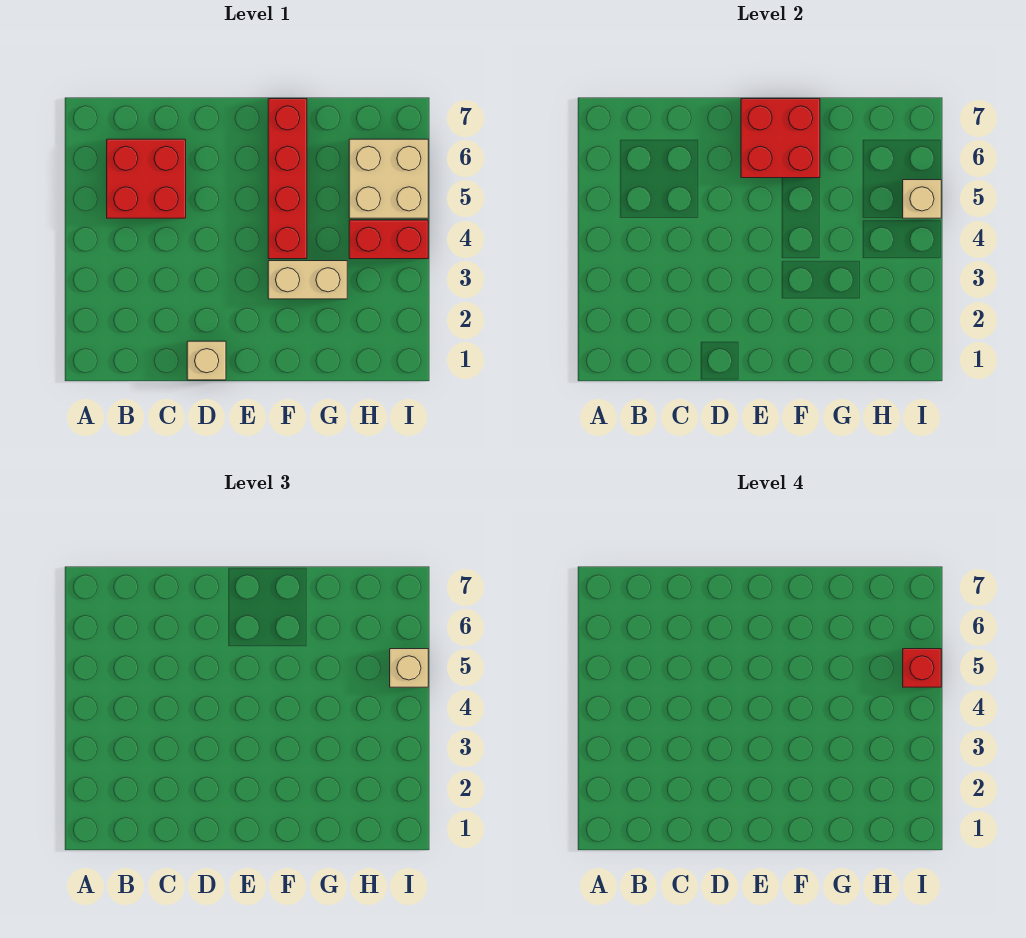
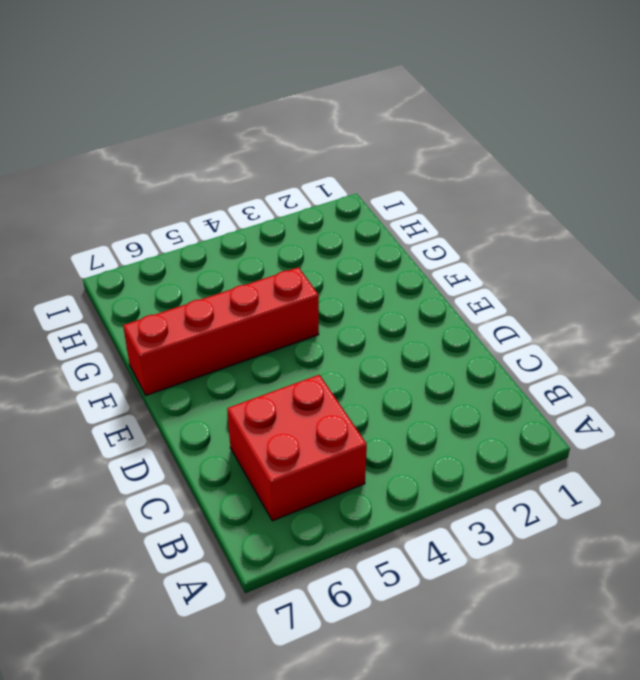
none -> tan brick D1 level 1
none -> tan brick F3:G3 level 1

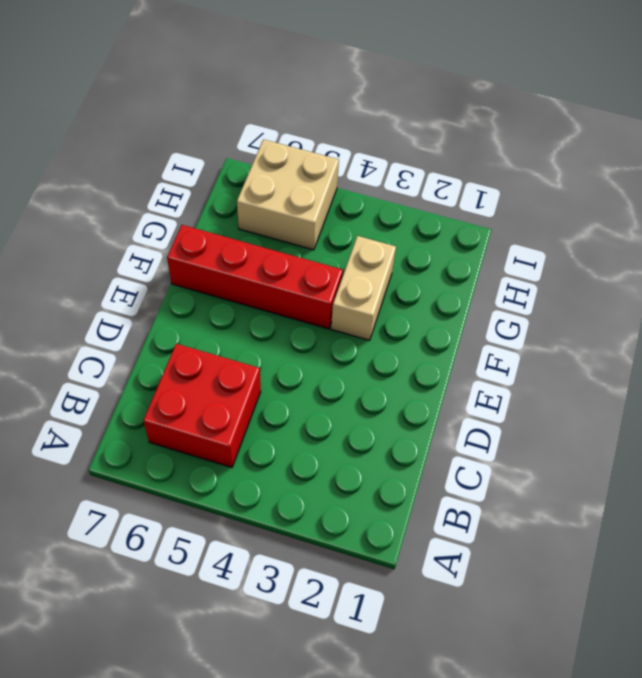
none -> tan brick D1 level 1
none -> red brick H4:I4 level 1

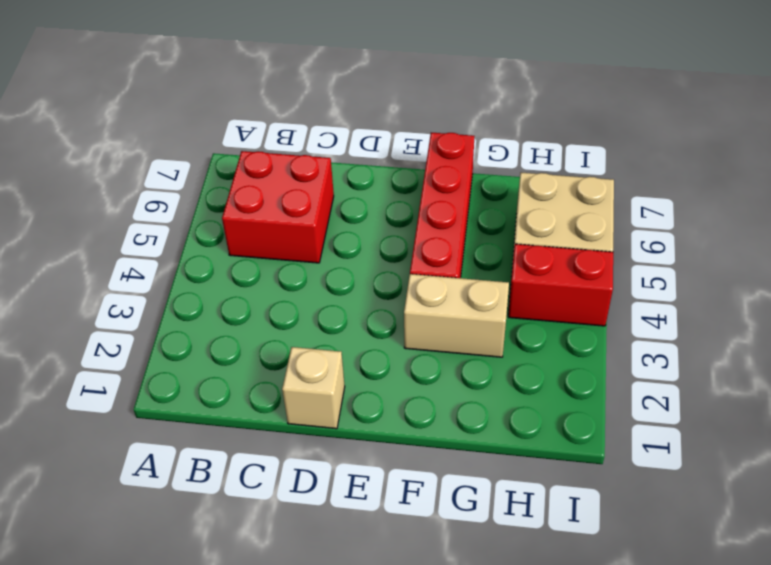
none -> red brick E6:F7 level 2
none -> tan brick I5 level 2

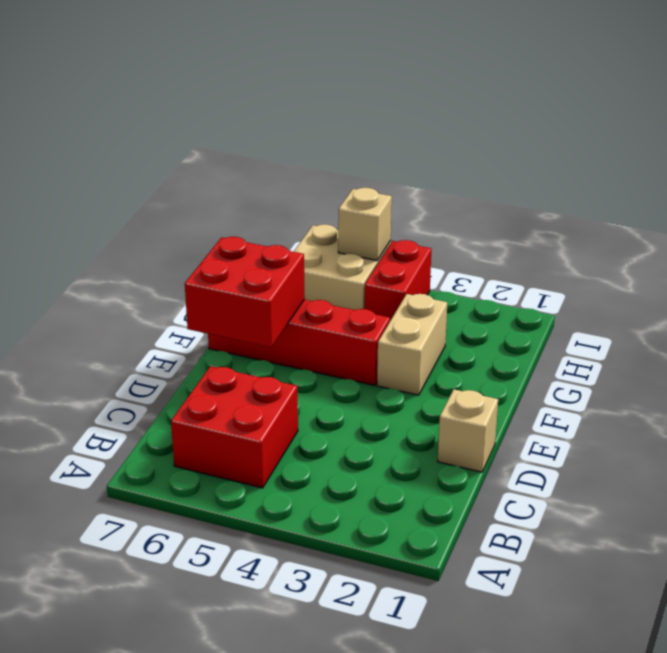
none -> tan brick I5 level 3
none -> red brick I5 level 4

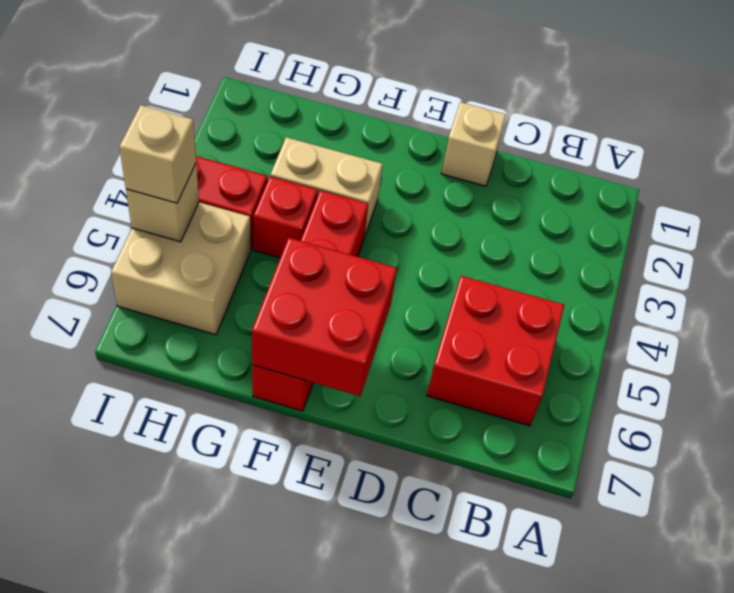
red brick G4 level 1 -> red brick I5 level 4

